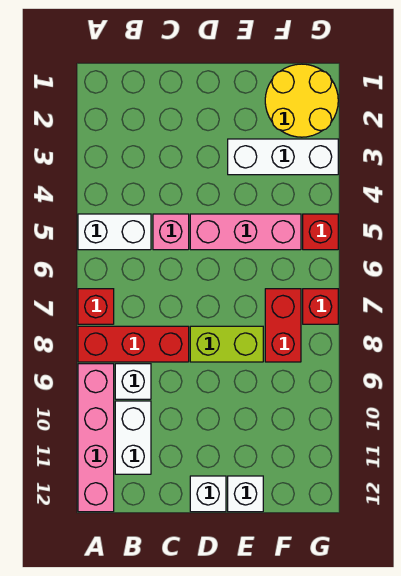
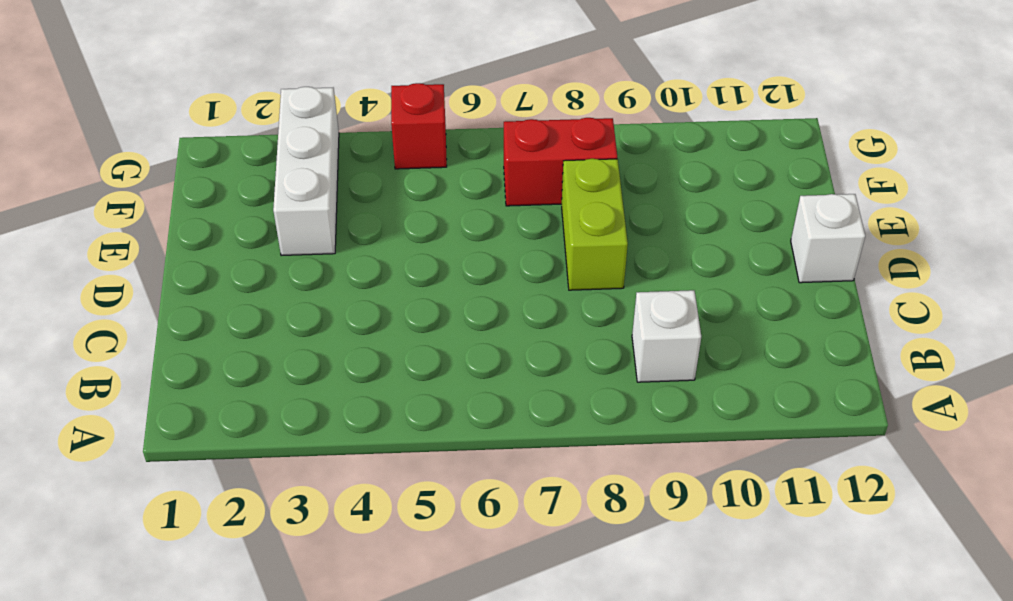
none -> white brick A5:B5 level 1
none -> red brick A7 level 1
none -> red brick A8:C8 level 1

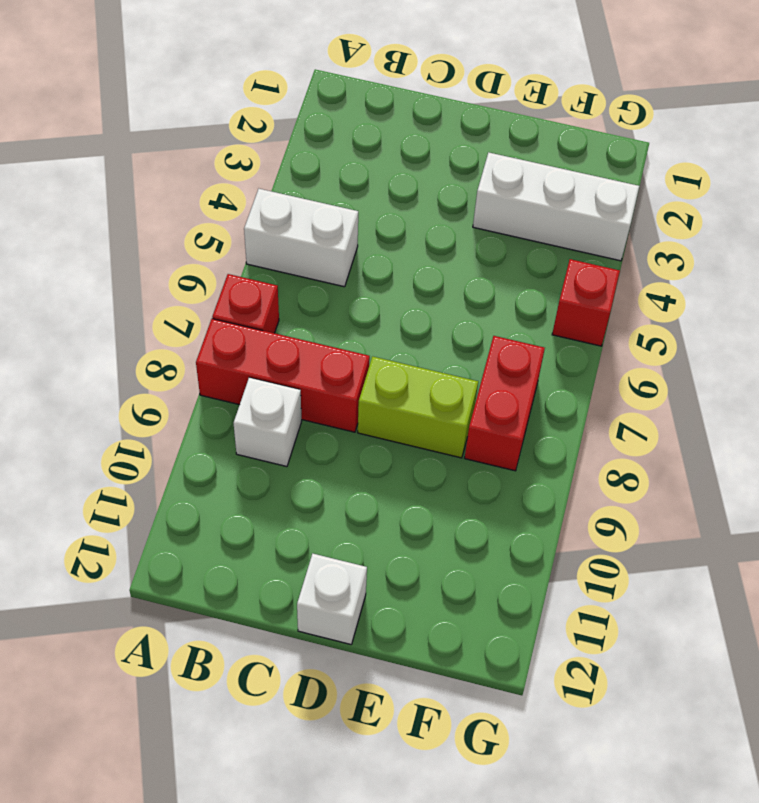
none -> pink brick A9:A12 level 1
none -> white brick B10:B11 level 1
none -> pink brick C5 level 1

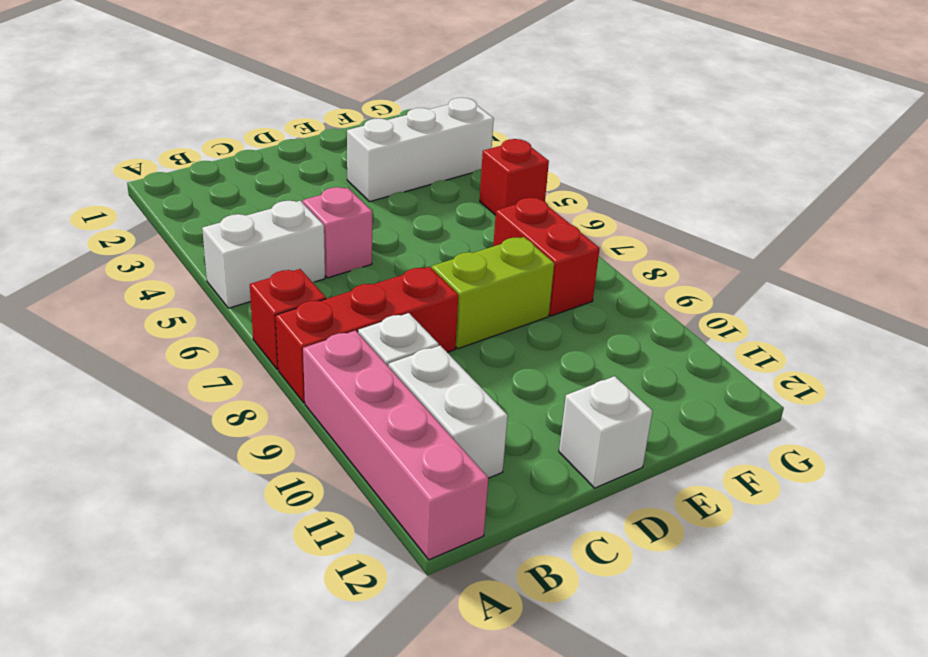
none -> pink brick D5:F5 level 1
none -> white brick E12 level 1
none -> yellow round brick F1:G2 level 1

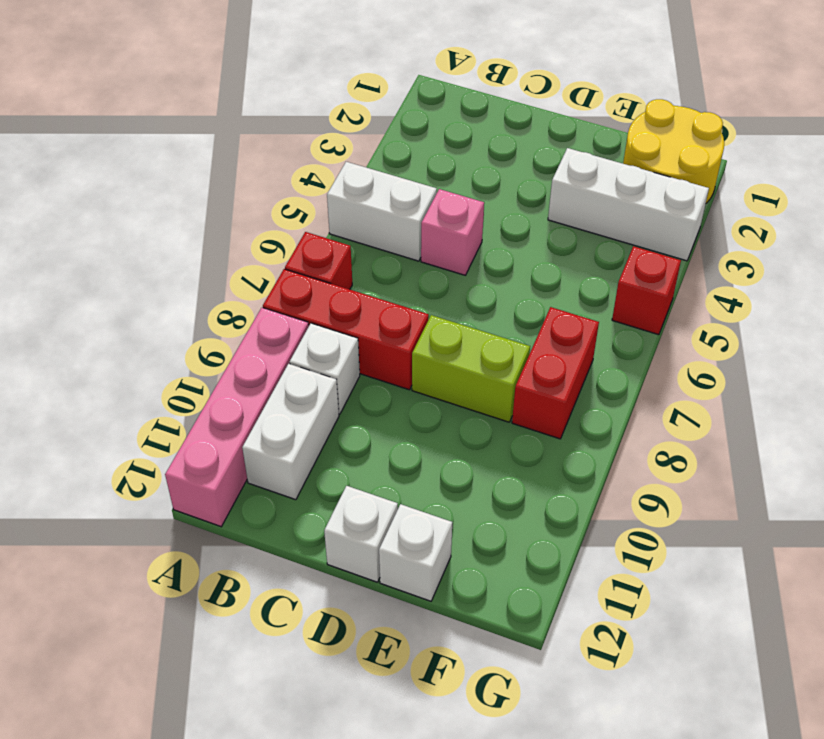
none -> pink brick D5:F5 level 1
none -> red brick G7 level 1

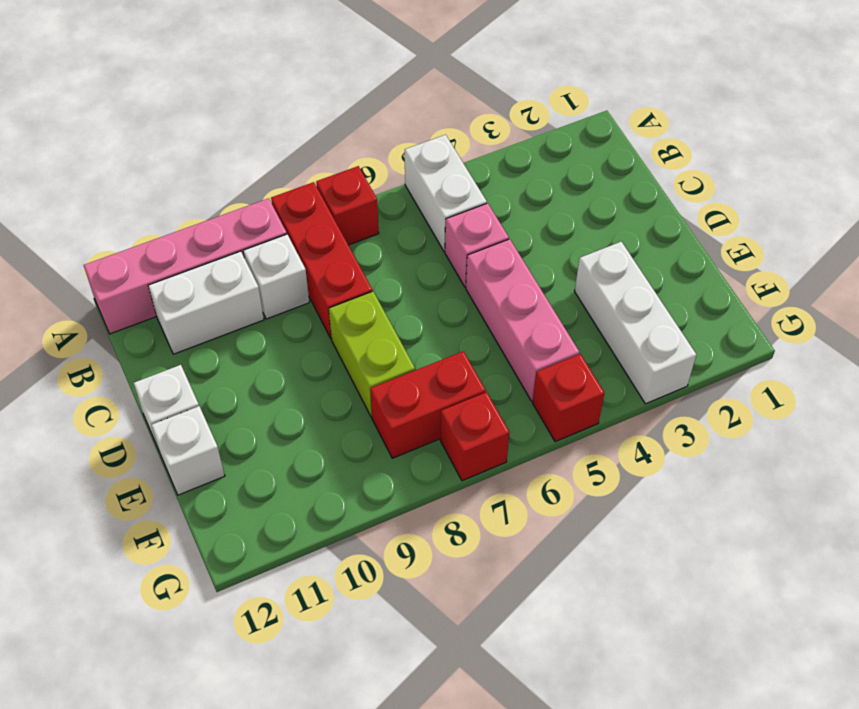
none -> yellow round brick F1:G2 level 1

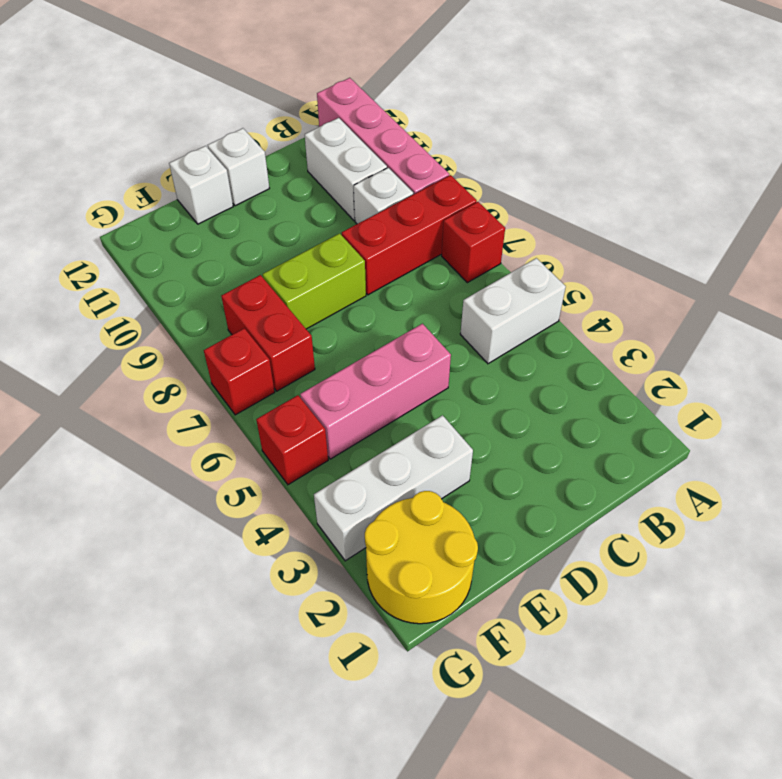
none -> pink brick C5 level 1

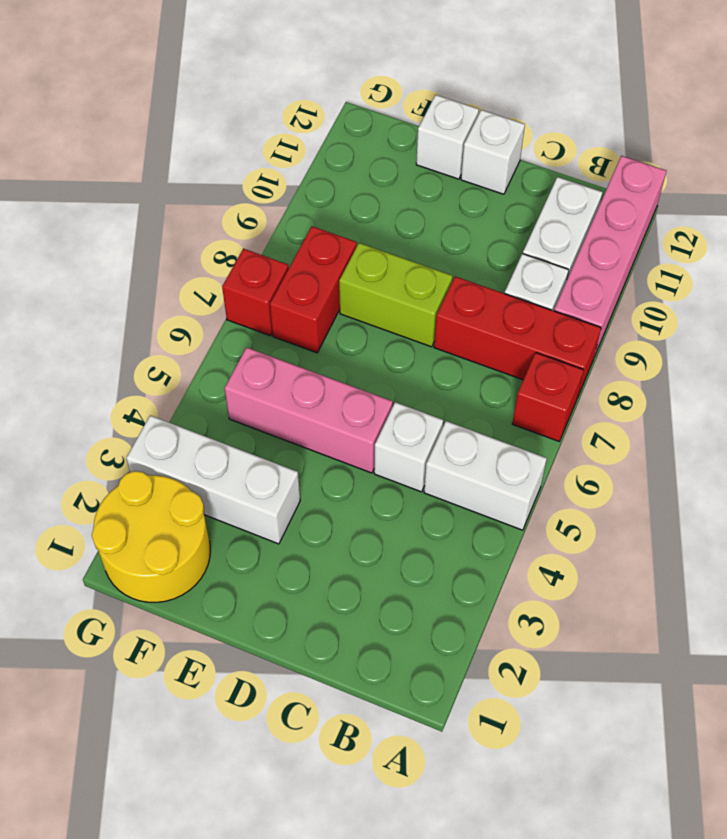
white brick C5 level 1 -> pink brick C5 level 1
none -> red brick G5 level 1

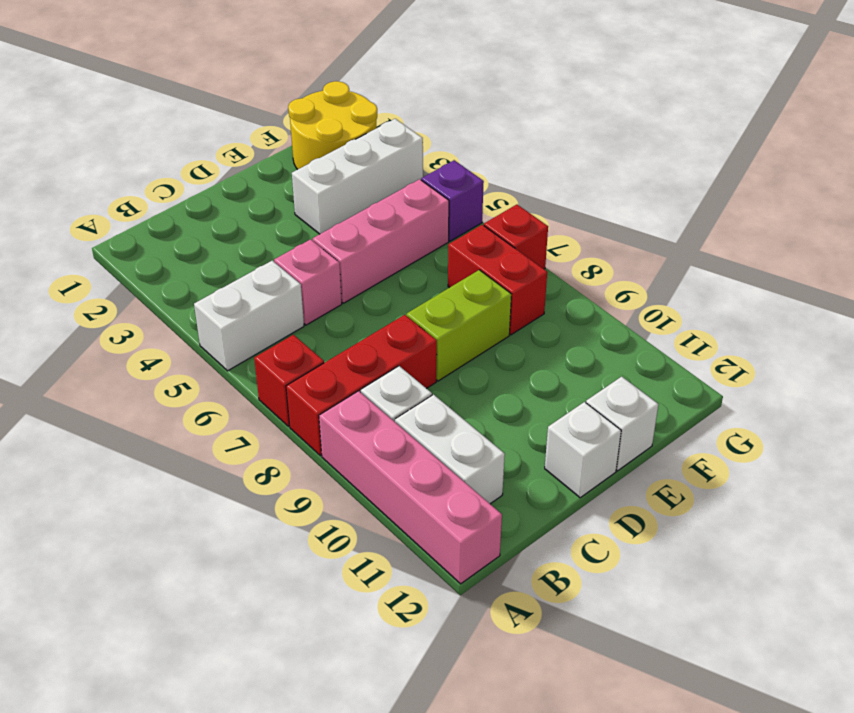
purple brick G5 level 1 -> red brick G5 level 1

